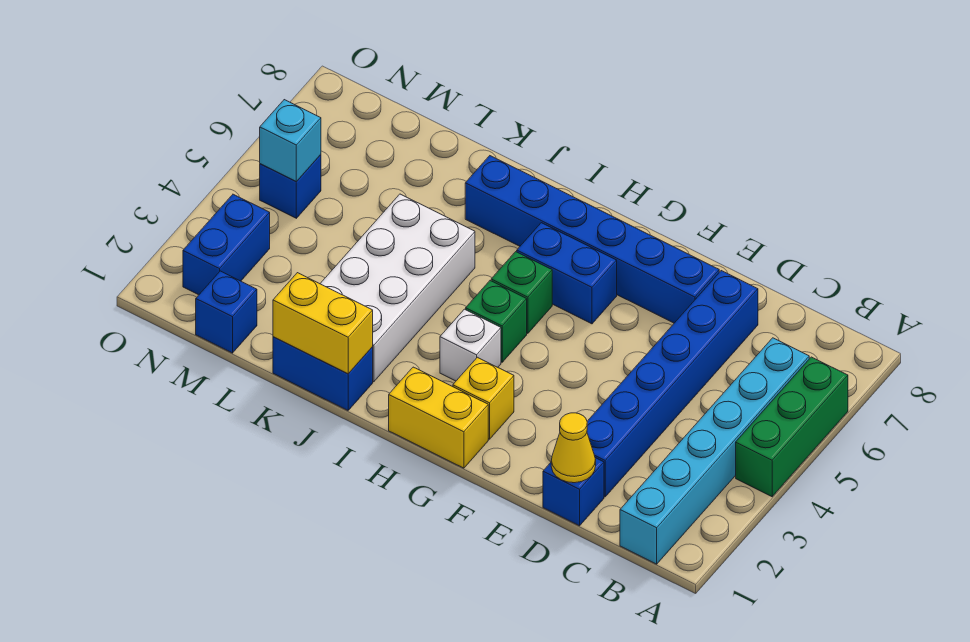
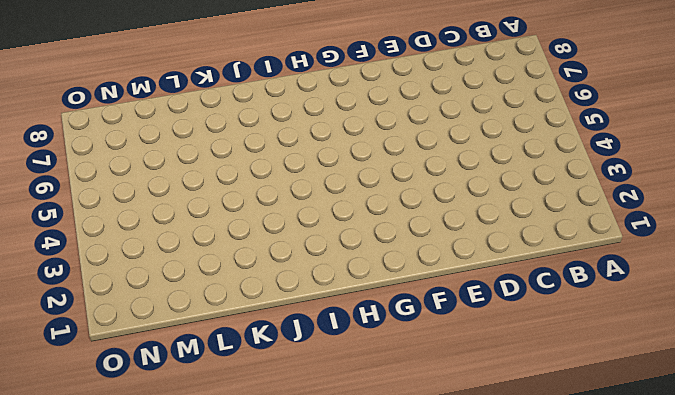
none -> green brick A4:A6 level 1
none -> cyan brick B1:B6 level 1
none -> blue brick D1 level 1

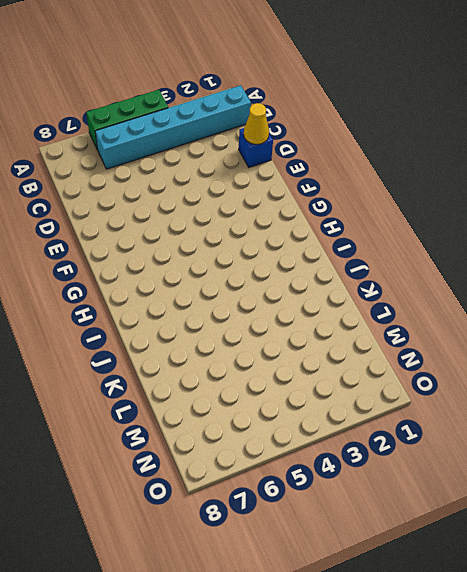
none -> blue brick D2:D7 level 1
none -> blue brick E7:J7 level 1
none -> yellow brick G1:H1 level 1

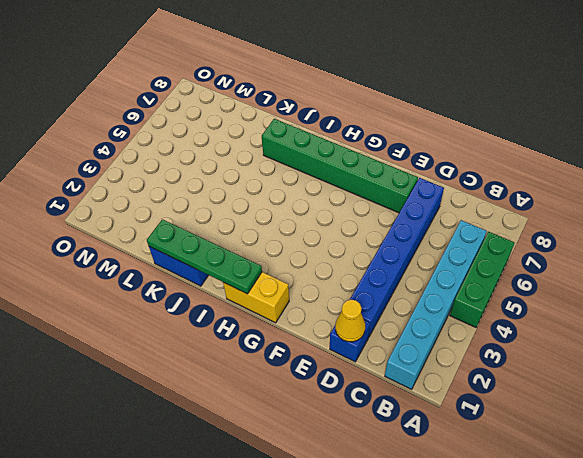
green brick E7:J7 level 1 -> blue brick E7:J7 level 1
green plate H1:K1 level 2 -> yellow brick J1:K1 level 2
none -> yellow brick G2 level 1
none -> blue brick G6:H6 level 1
none -> white brick H3 level 1

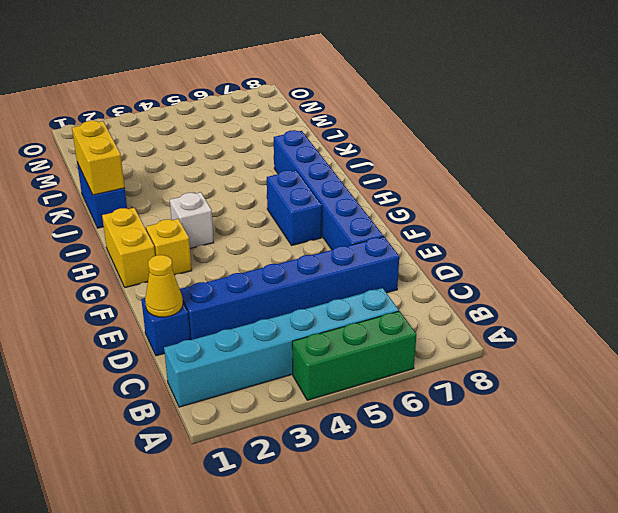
none -> green brick H4 level 1
none -> green brick H5 level 1
none -> white brick J2:K5 level 1

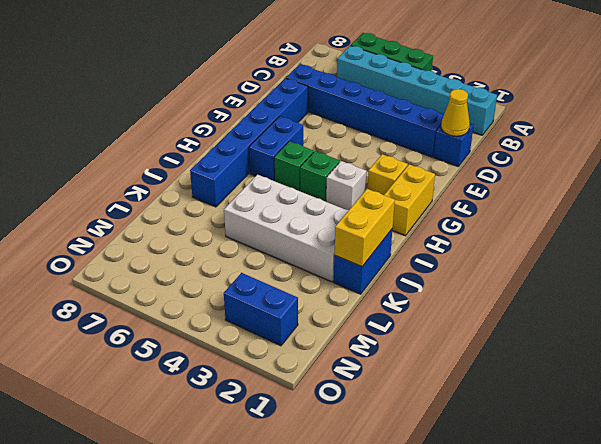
none -> blue brick M1 level 1
none -> blue brick N5 level 1
none -> cyan brick N5 level 2

